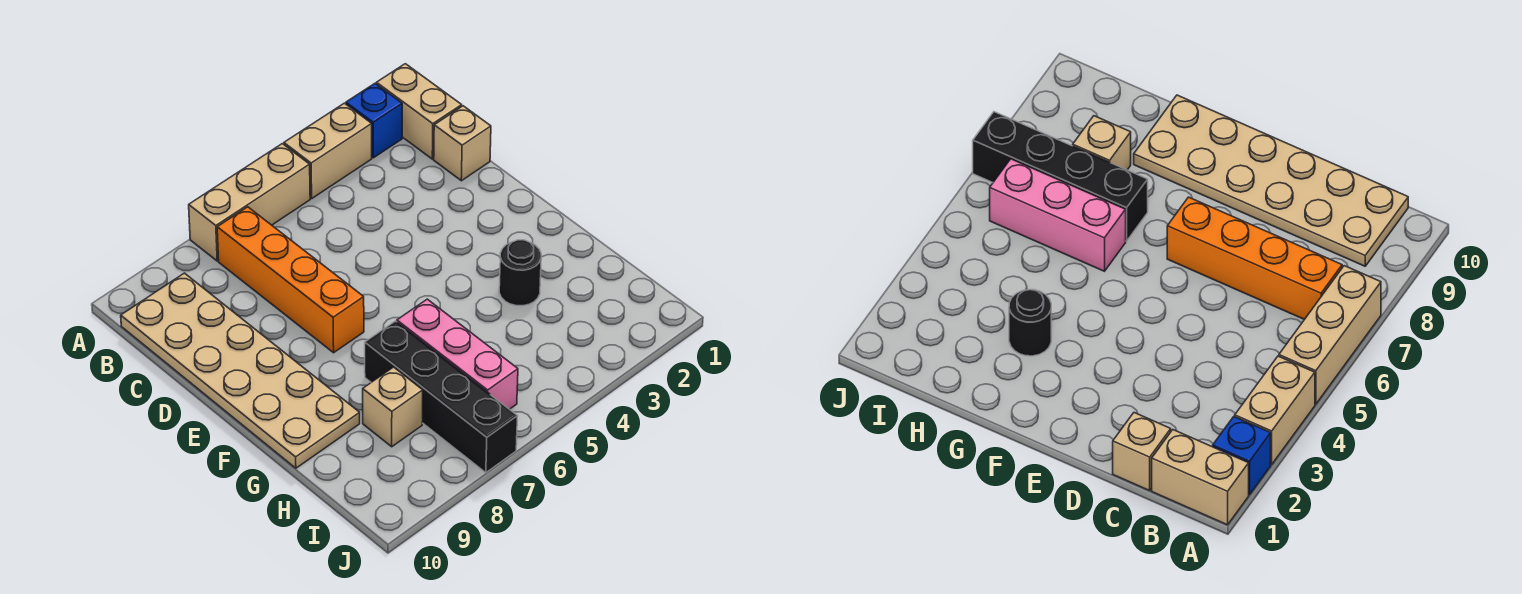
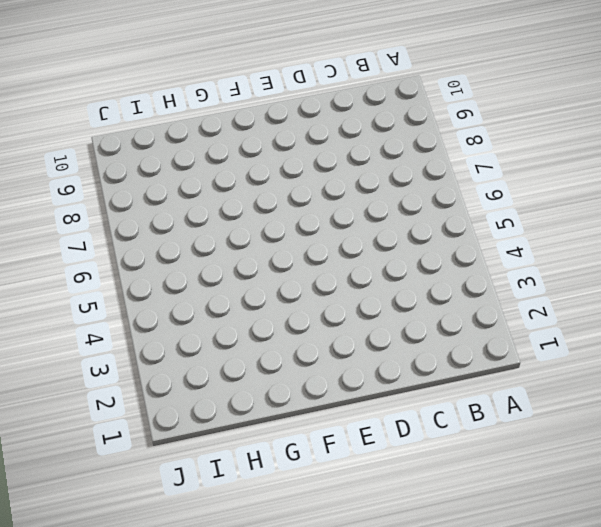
none -> tan brick A1:B1 level 1
none -> blue brick A2 level 1

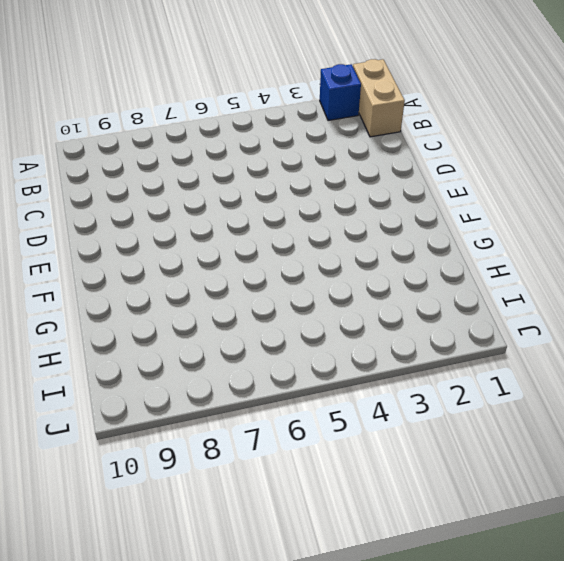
none -> tan brick A3:A4 level 1
none -> tan brick A5:A7 level 1

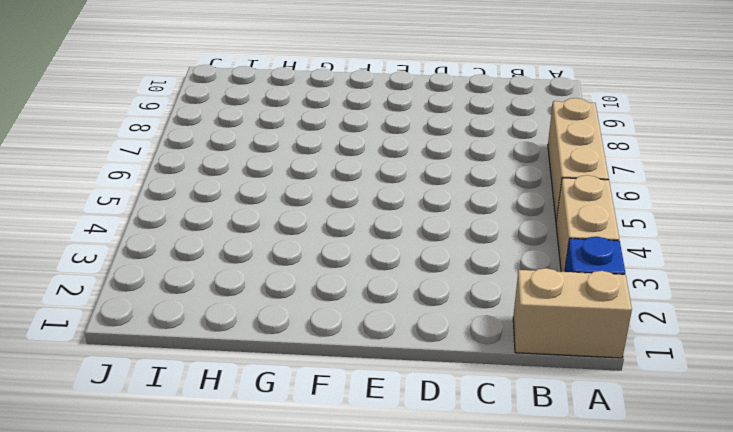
none -> orange brick B7:E7 level 1
none -> tan plate B9:G10 level 1

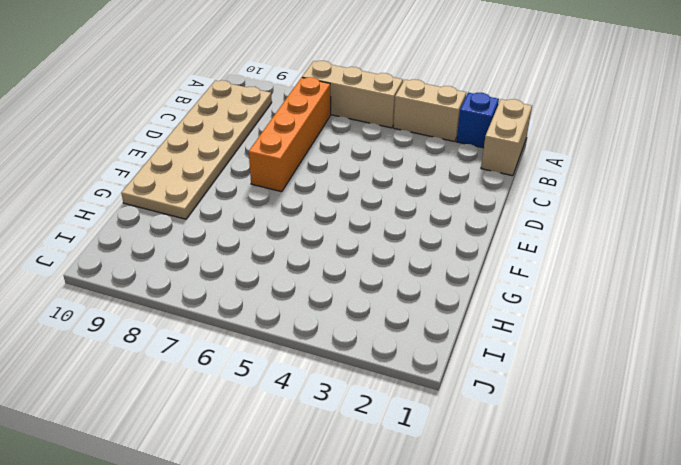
none -> tan brick C1 level 1
none -> black round brick G3 level 1

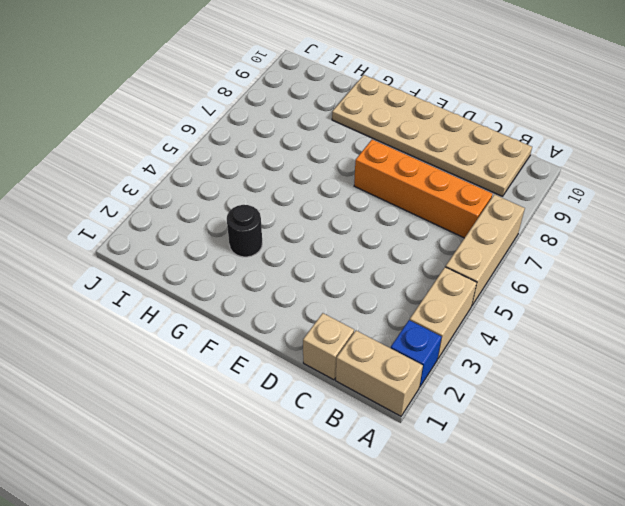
none -> pink brick G6:I6 level 1
none -> black brick G7:J7 level 1

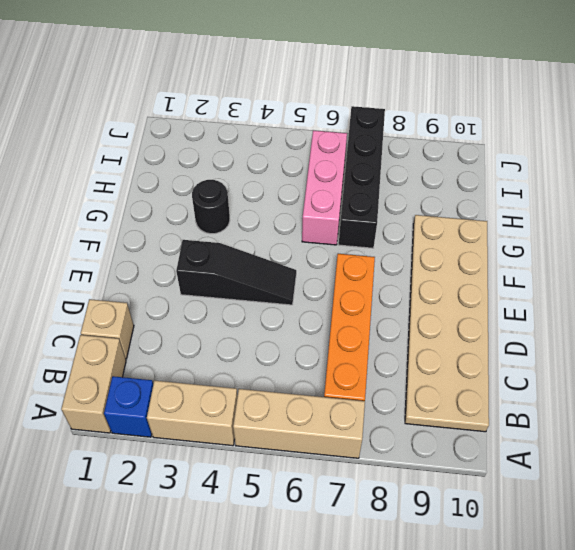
black slope E3:E5 level 1 top 3 -> none
none -> tan brick H8 level 1

